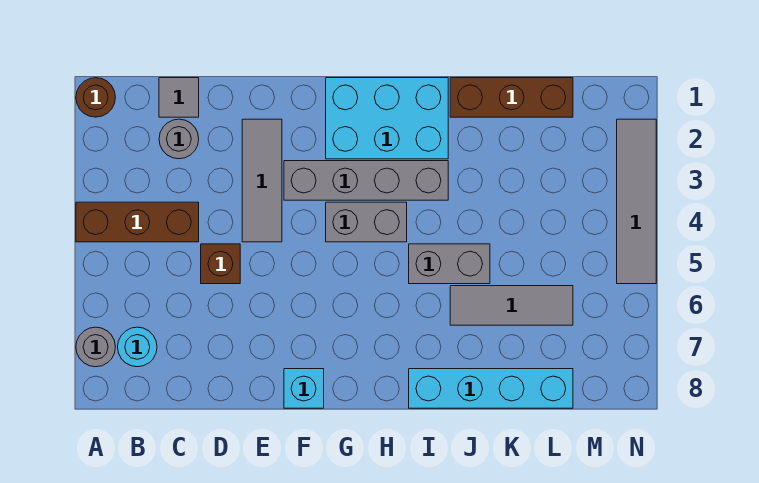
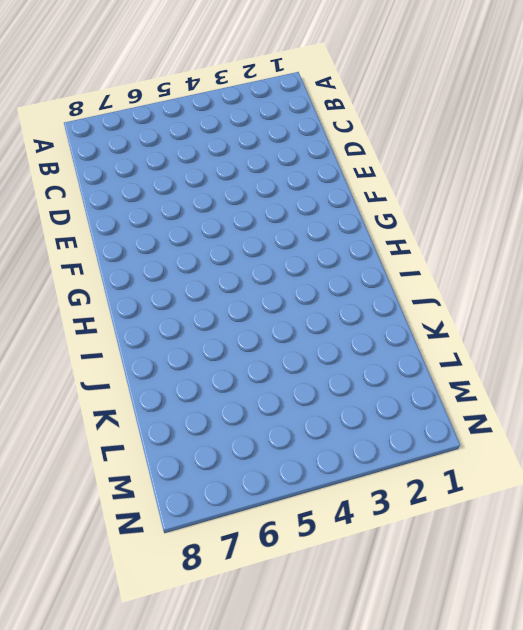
none -> brown round brick A1 level 1
none -> brown brick A4:C4 level 1
none -> grey round brick A7 level 1

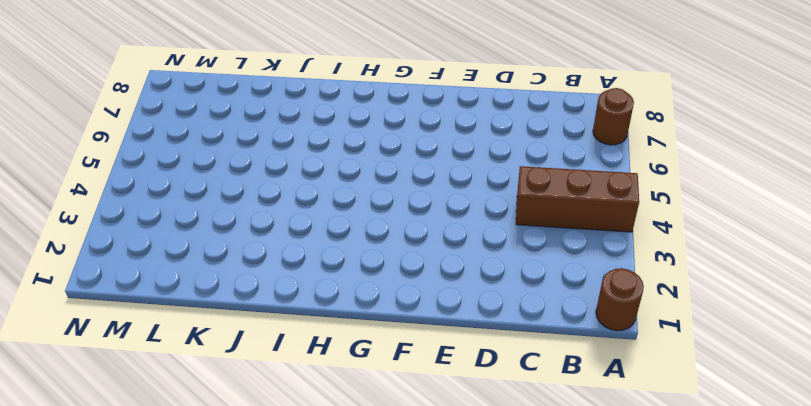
brown round brick A7 level 1 -> grey round brick A7 level 1
none -> cyan round brick B7 level 1
none -> grey tile C1 level 1
none -> grey round brick C2 level 1

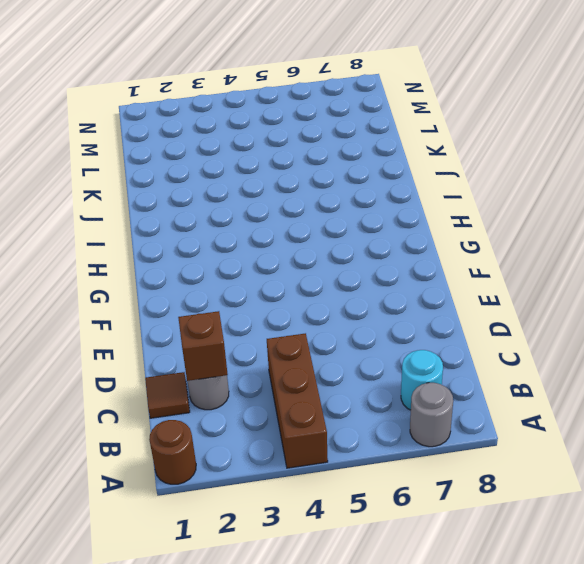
brown tile C1 level 1 -> grey tile C1 level 1
brown brick C2 level 2 -> brown brick D5 level 1
none -> grey tile E2:E4 level 1
none -> grey brick F3:I3 level 1
none -> cyan brick F8 level 1

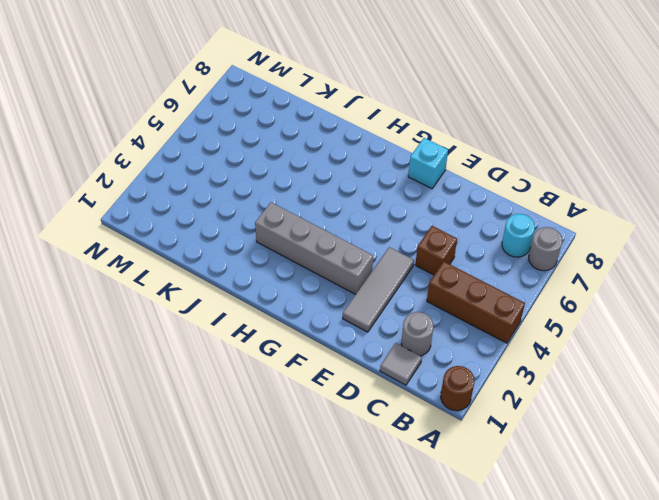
none -> cyan brick G1:I2 level 1
none -> grey brick G4:H4 level 1
none -> grey brick I5:J5 level 1

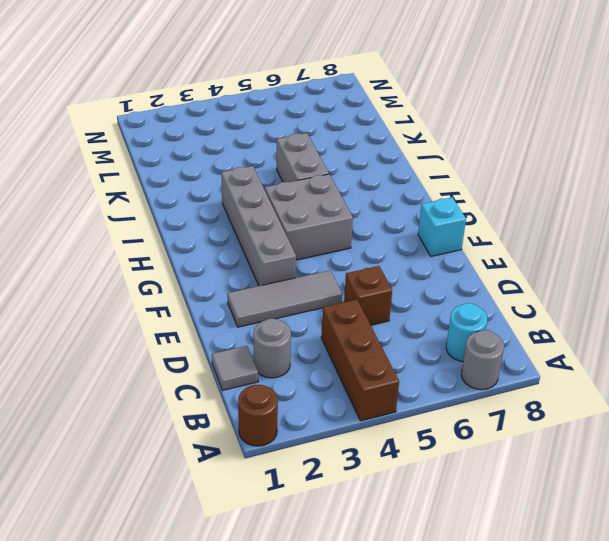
grey brick G4:H5 level 1 -> grey brick G4:H4 level 1
none -> cyan brick G1:I2 level 1
none -> cyan brick I8:L8 level 1
none -> brown brick J1:L1 level 1

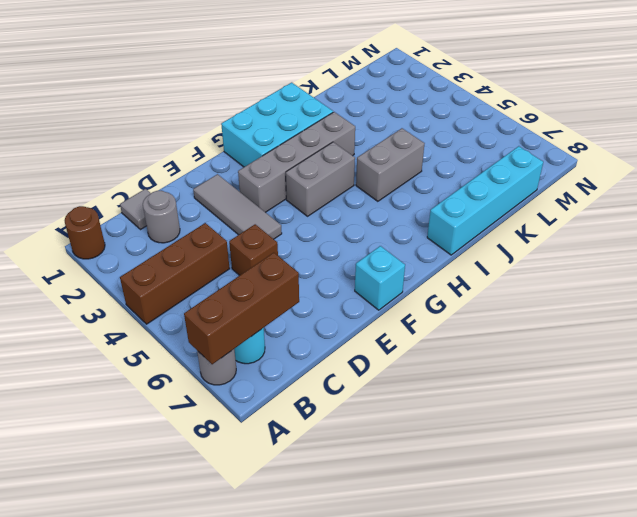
brown brick A7:C7 level 2 -> brown brick J1:L1 level 1
none -> grey tile J6:L6 level 1
none -> grey tile N2:N5 level 1

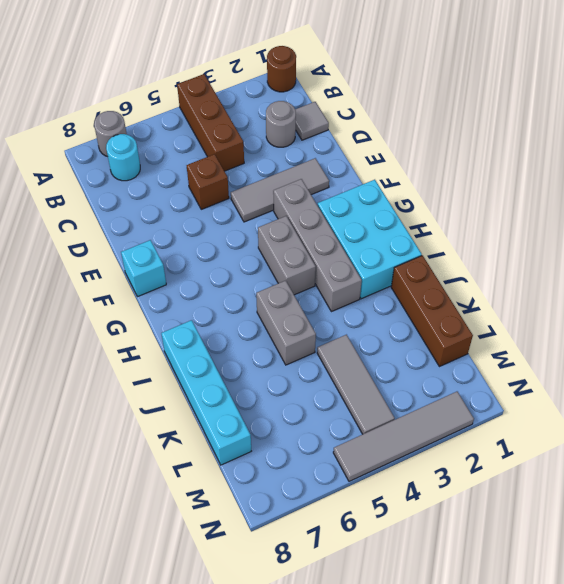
grey tile K4:M4 level 1 -> grey tile J6:L6 level 1

